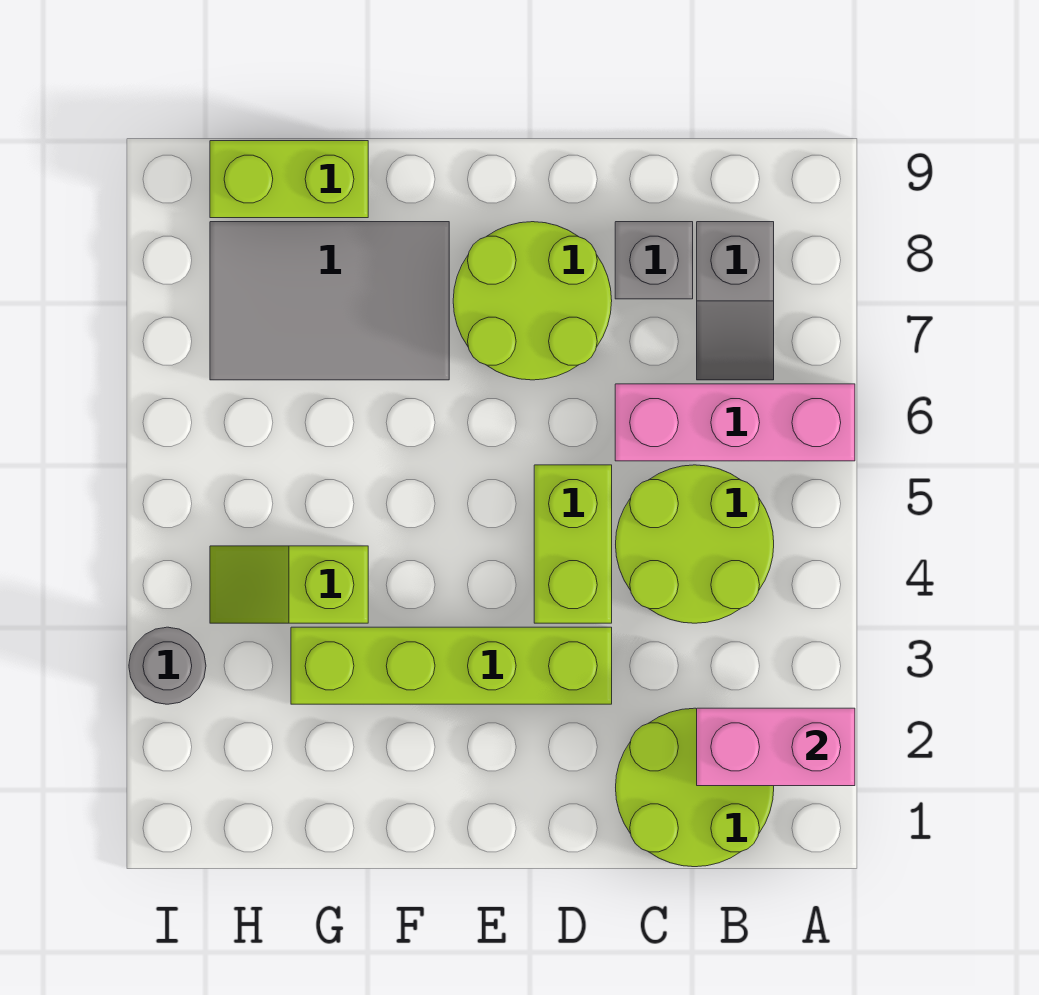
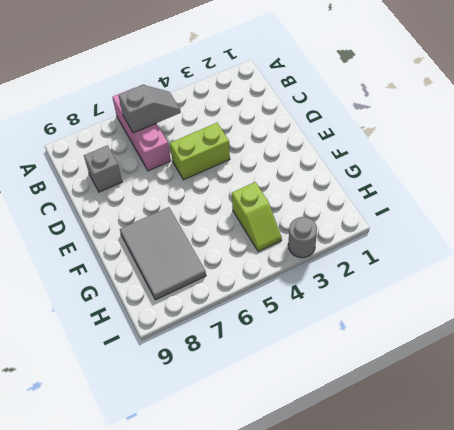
grey slope B5:B6 level 2 top 6 -> grey slope B7:B8 level 1 top 8
none -> lime round brick B1:C2 level 1
none -> lime round brick B4:C5 level 1
none -> lime brick D3:G3 level 1

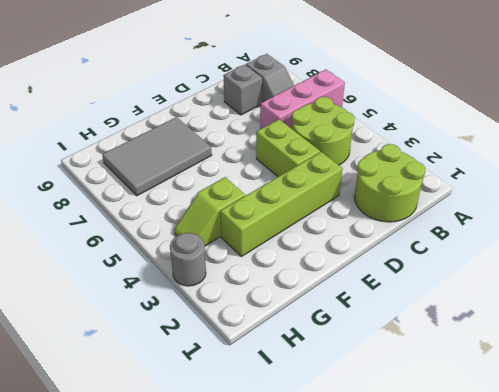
none -> lime round brick D7:E8 level 1
none -> lime brick G9:H9 level 1
none -> pink brick A2:B2 level 2

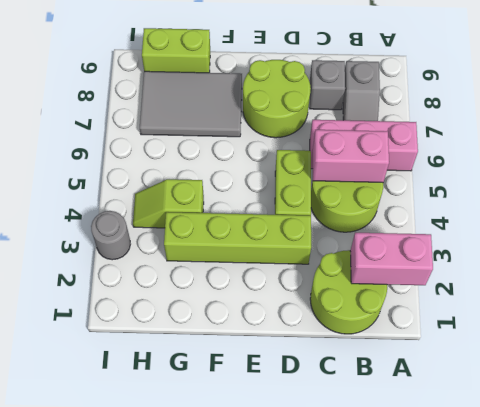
pink brick B5:C5 level 2 -> none

